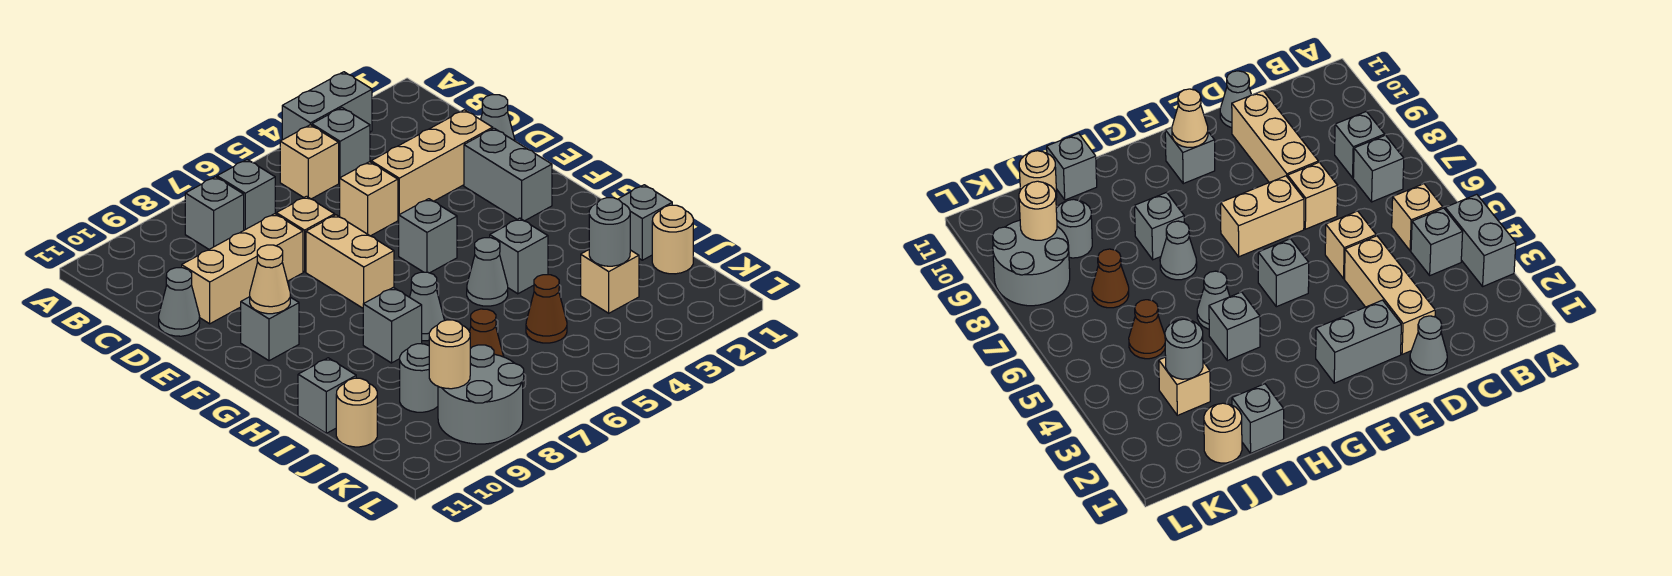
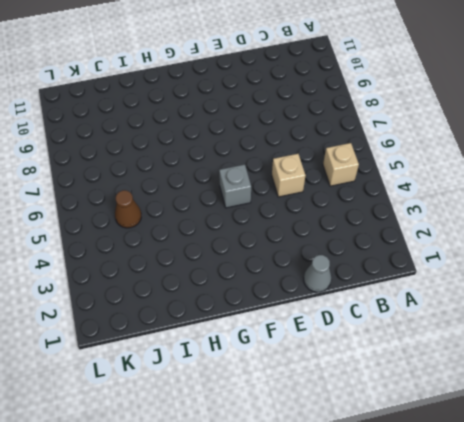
none -> grey brick A3:A4 level 1
none -> grey brick B4 level 1
none -> grey brick B7 level 1
none -> grey brick B8 level 1

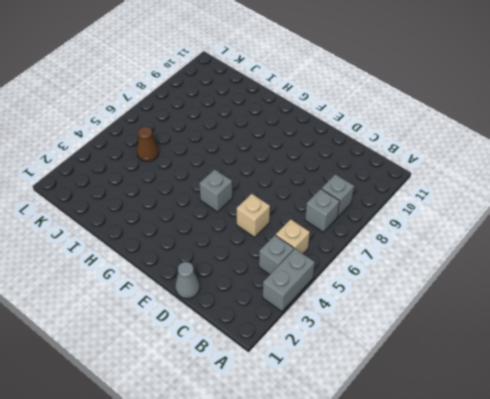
none -> tan brick D2:D4 level 1
none -> tan brick D7 level 1
none -> tan brick D8:D10 level 1
none -> grey cone D11 level 1

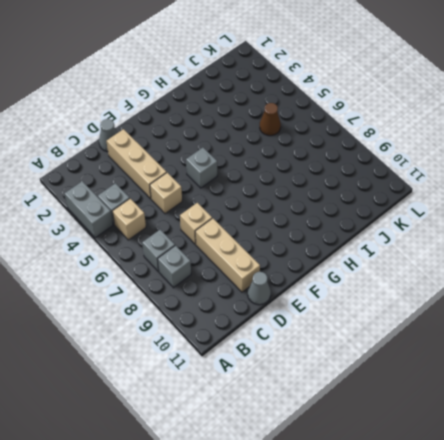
none -> grey brick E2:F2 level 1
none -> tan brick E7:F7 level 1
none -> grey brick F10 level 1
none -> grey brick H4 level 1

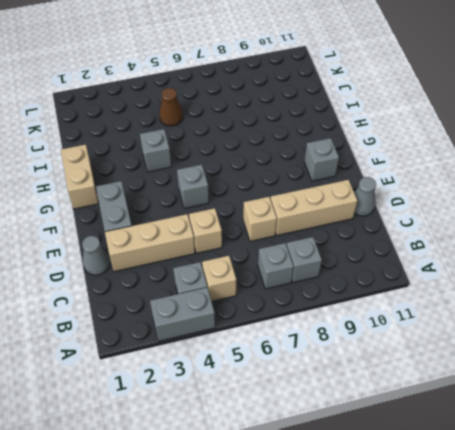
tan brick G1:H1 level 1 -> tan brick E7:F7 level 1
none -> grey cone H5 level 1
none -> grey cone H7 level 1
none -> grey brick H8 level 1
none -> grey brick I1 level 1

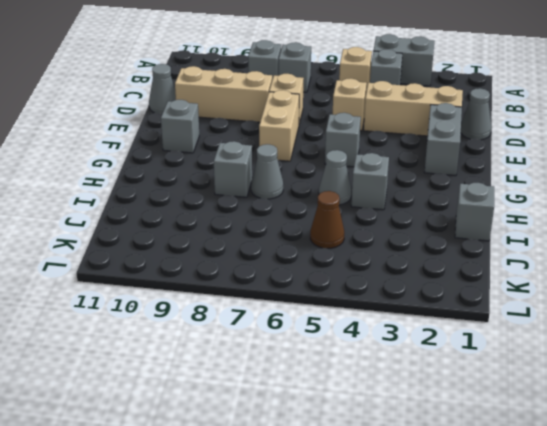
none -> grey brick I11 level 1
none -> tan round brick J1 level 1
none -> tan brick J3 level 1
none -> brown cone J7 level 1

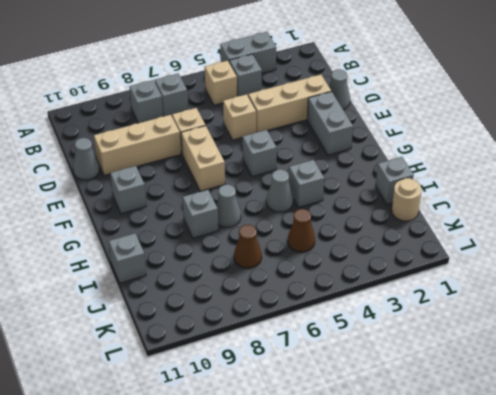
none -> tan brick J3 level 1
none -> grey round brick J9 level 1
none -> tan round brick J11 level 1
none -> grey round brick K8:L9 level 1

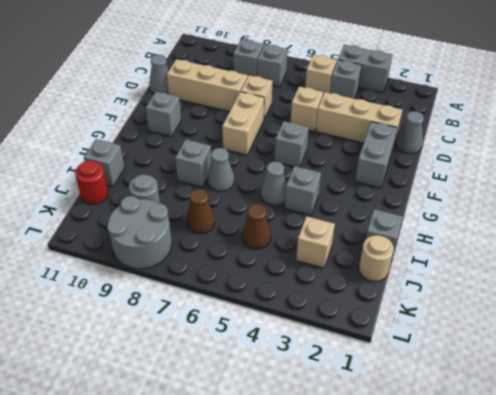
red round brick J11 level 1 -> tan round brick J11 level 1
none -> tan cone F10 level 2
none -> grey round brick J3 level 2
none -> tan round brick K9 level 2

